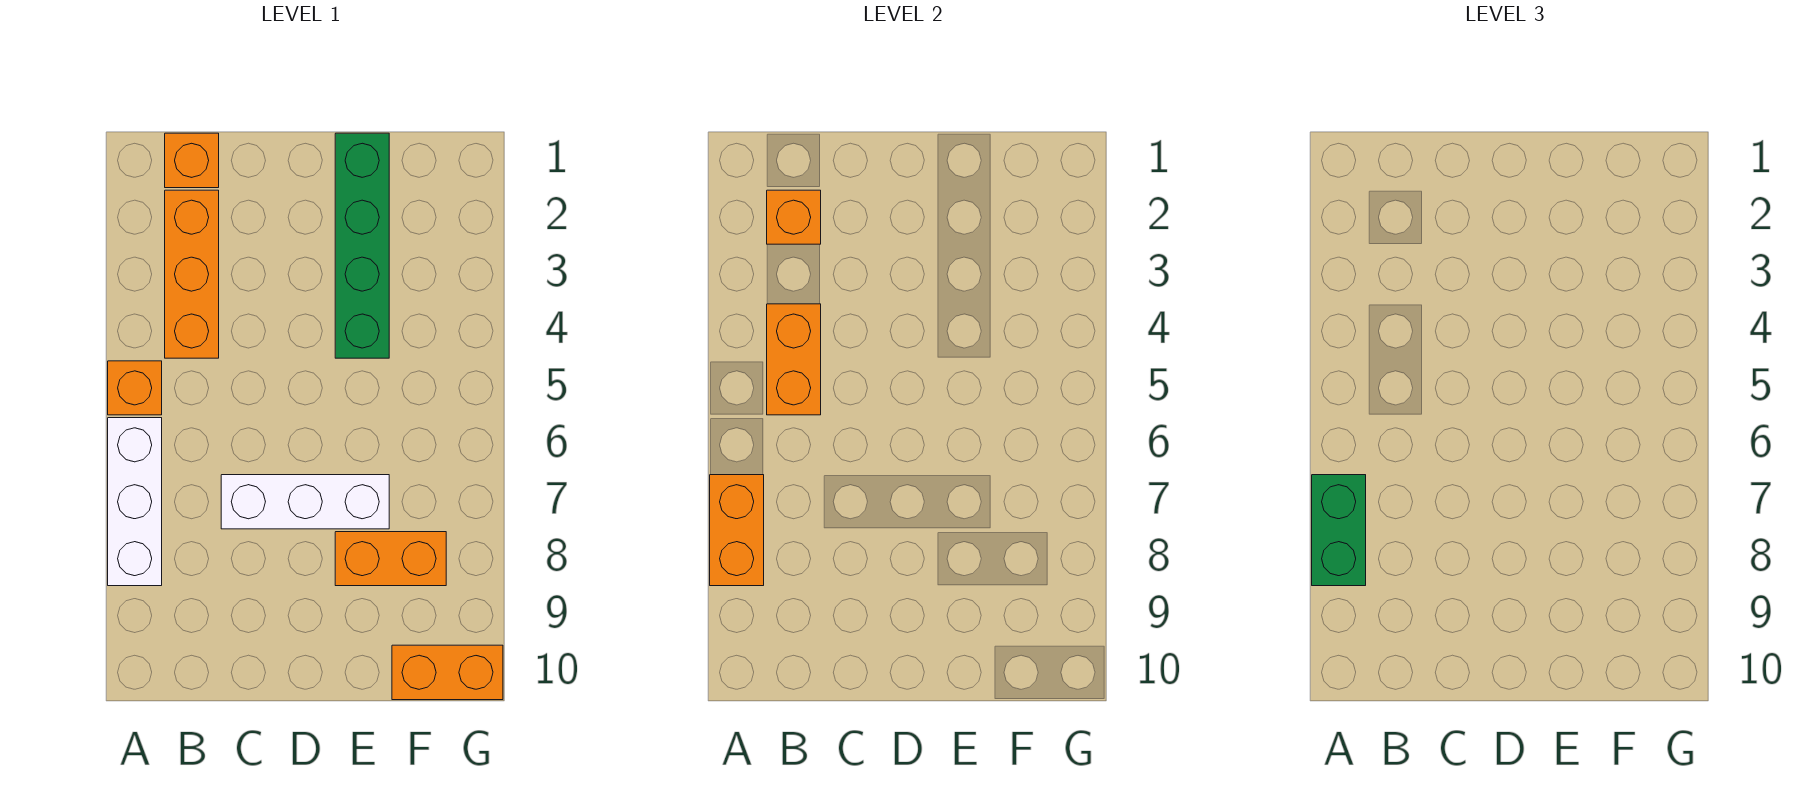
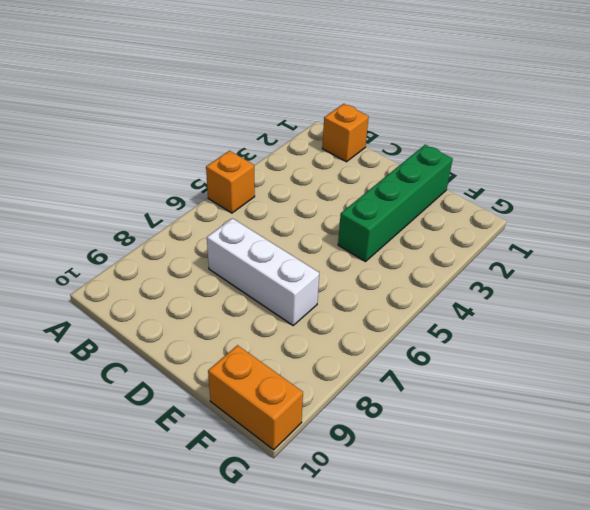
none -> white brick A6:A8 level 1
none -> orange brick B2:B4 level 1
none -> orange brick E8:F8 level 1

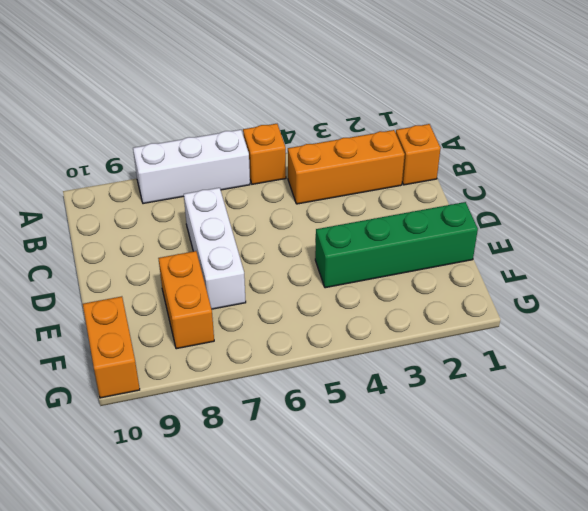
none -> orange brick A7:A8 level 2
none -> orange brick B2 level 2
none -> orange brick B4:B5 level 2

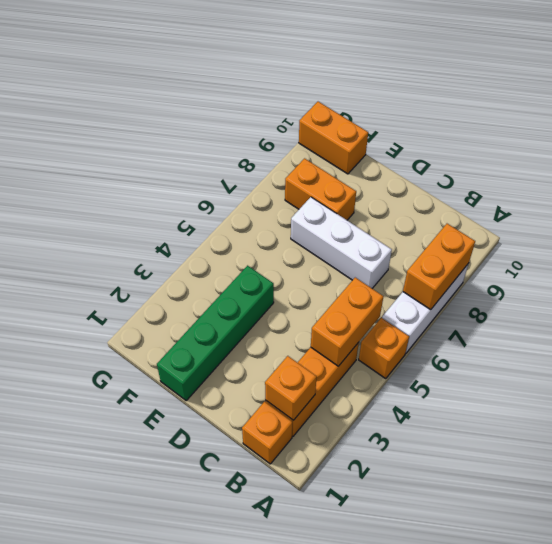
none -> green brick A7:A8 level 3

